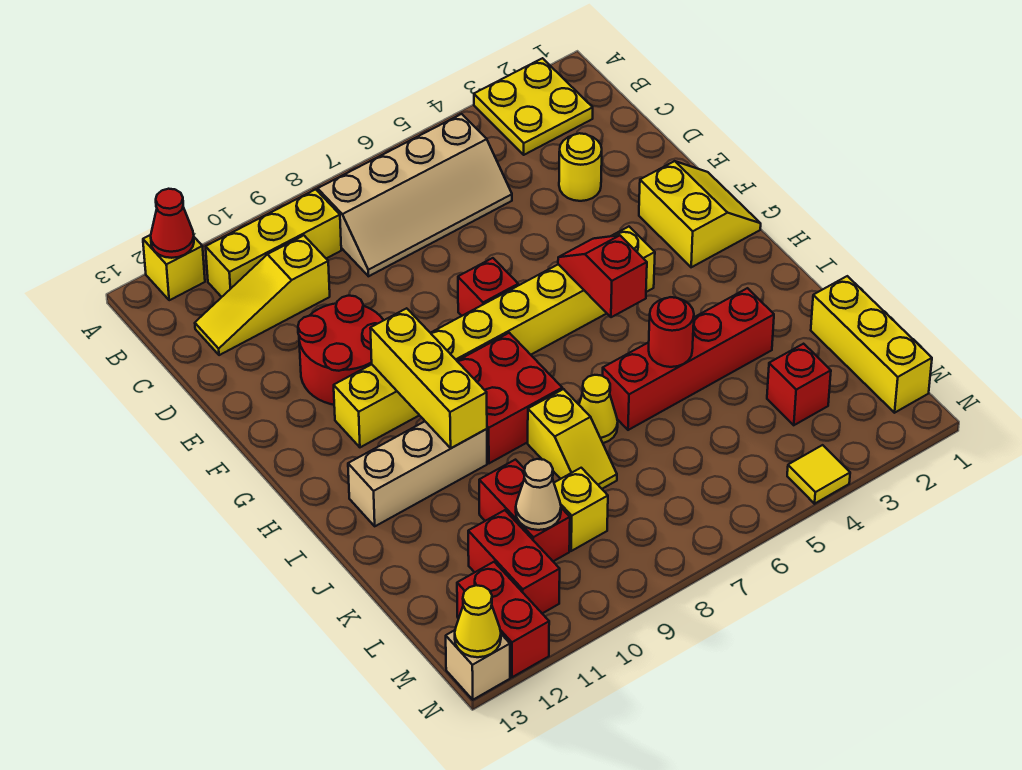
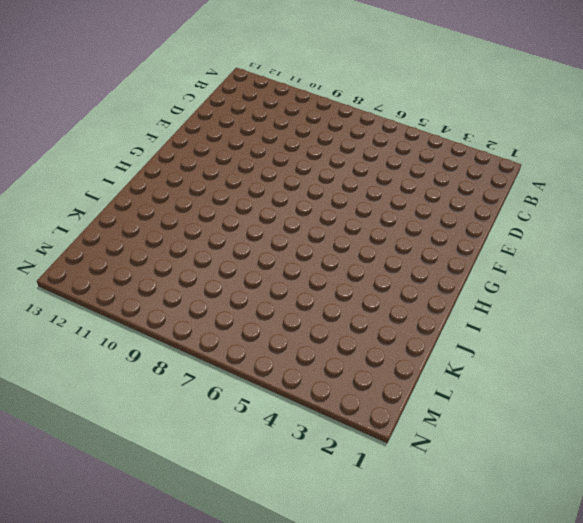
none -> yellow plate A2:B3 level 1
none -> yellow brick A12 level 1
none -> tan slope B5:C8 level 1 top B

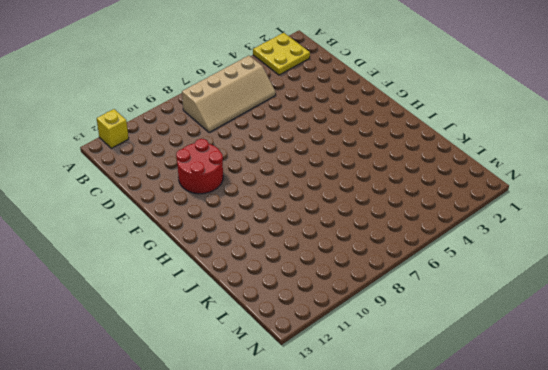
none -> yellow brick B9:B11 level 1
none -> yellow slope C10:C12 level 1 top 10
none -> yellow round brick D3 level 1

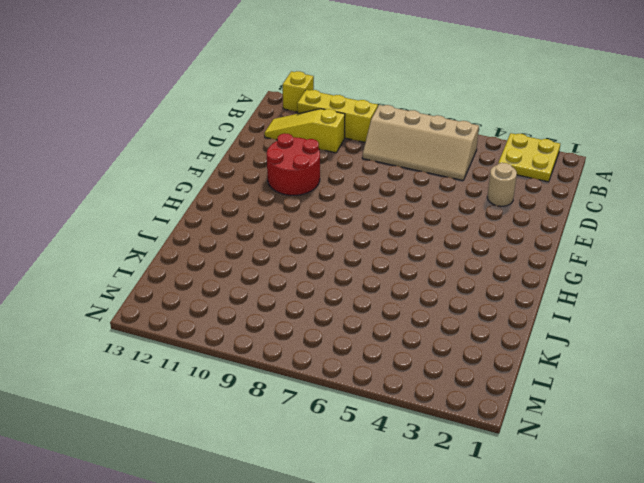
tan round brick D3 level 1 -> yellow round brick D3 level 1
none -> yellow slope F1:G2 level 1 top 2
none -> red brick F7 level 1
none -> yellow brick G4:G11 level 1

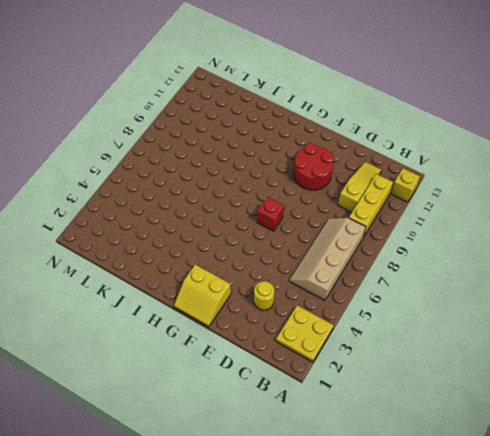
none -> yellow brick G4:G11 level 1
none -> red brick H8:I9 level 1
none -> tan brick I10:I12 level 1

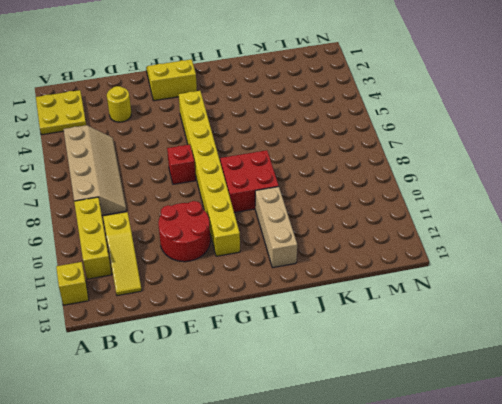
none -> red brick J3:J6 level 1
none -> yellow cone J7 level 1
none -> yellow slope J8:K8 level 1 top J

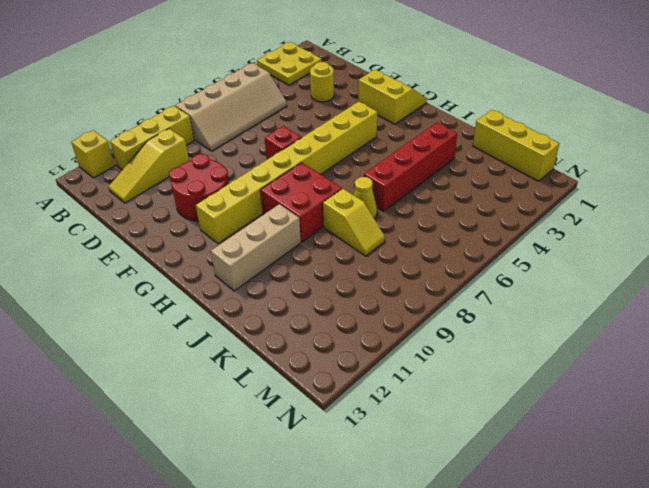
none -> red brick K10:L10 level 1
none -> red brick L3 level 1
none -> yellow brick L9 level 1

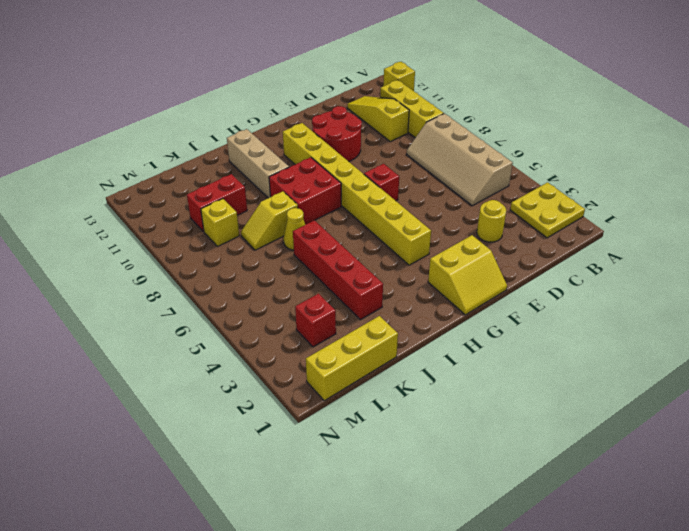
none -> red brick L11:M11 level 1
none -> red brick M12:N12 level 1
none -> yellow tile N4 level 1

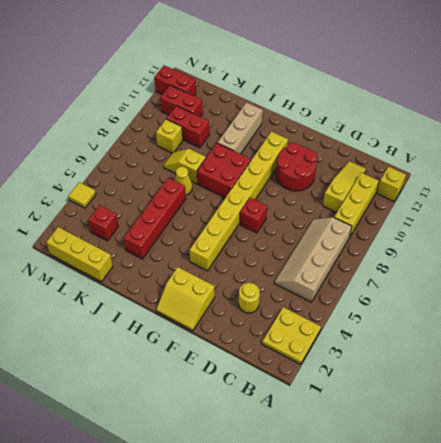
none -> tan brick N13 level 1
none -> red cone A12 level 2
none -> red slope G5:H5 level 2 top H

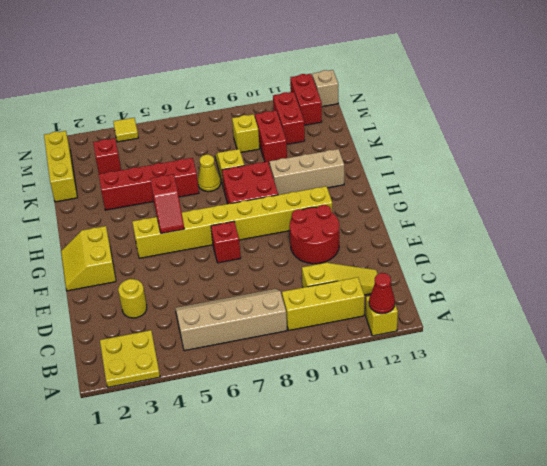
none -> yellow brick G10:I10 level 2
none -> red round brick J5 level 2
none -> tan cone L10 level 2

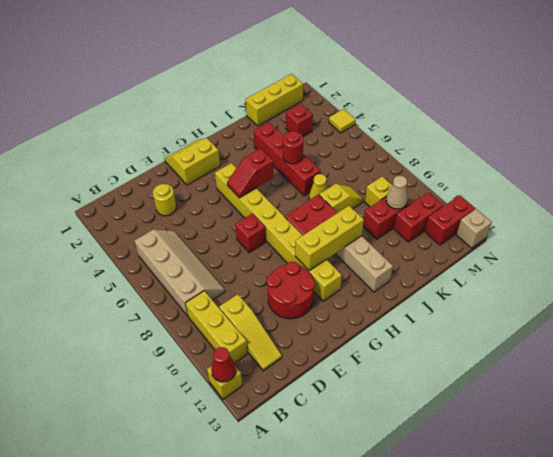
none -> yellow plate A2:B3 level 1
none -> yellow cone N13 level 2

